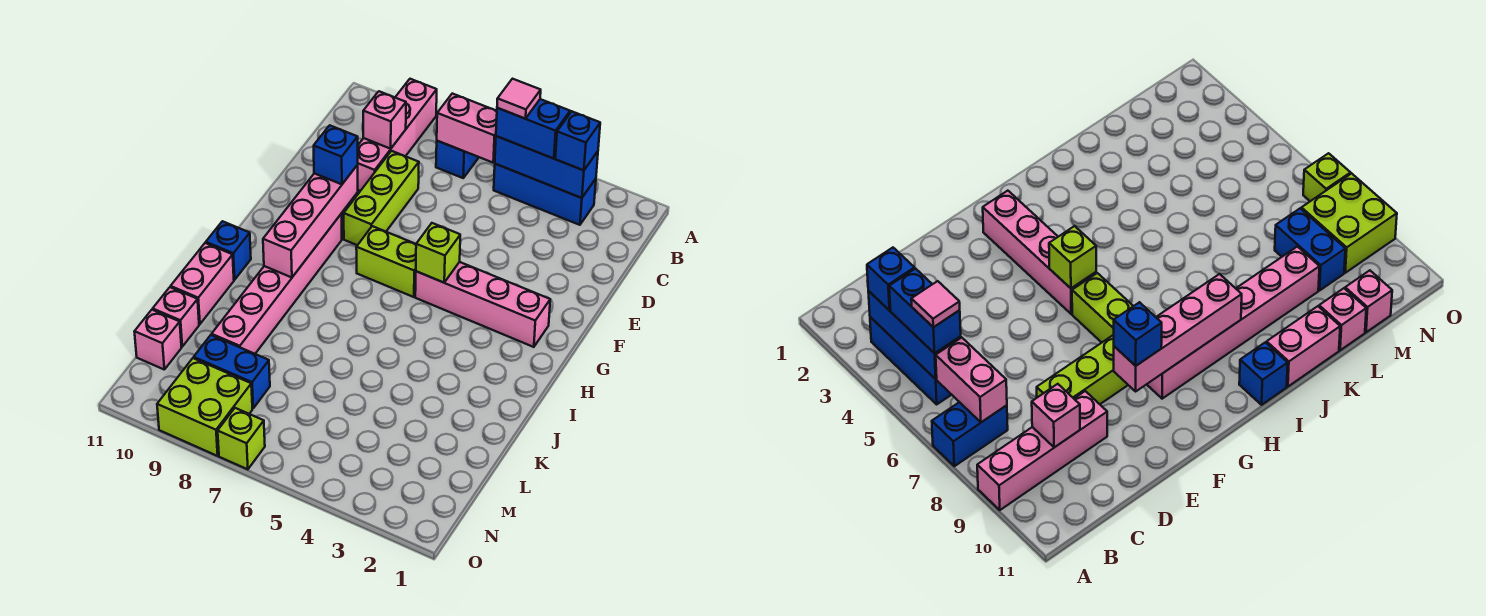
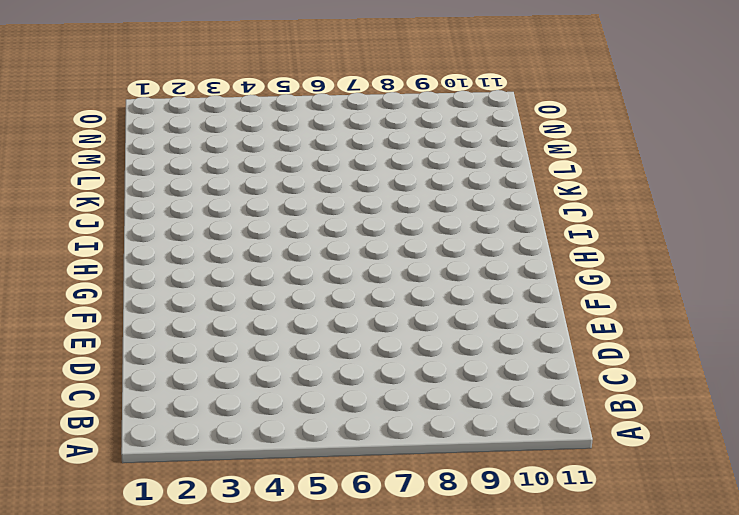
none -> blue brick A7:B7 level 1
none -> pink brick A9:D9 level 1
none -> blue brick B3:B5 level 1

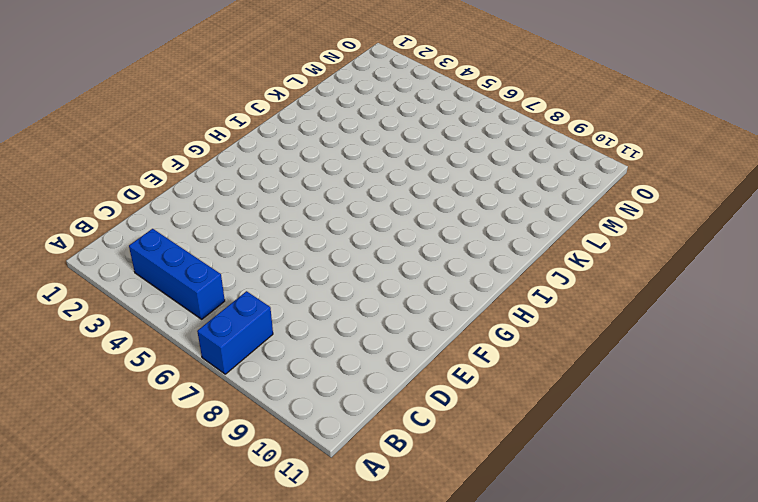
none -> pink brick A9:D9 level 1
none -> lime brick D8:F8 level 1
none -> pink brick G2:G5 level 1

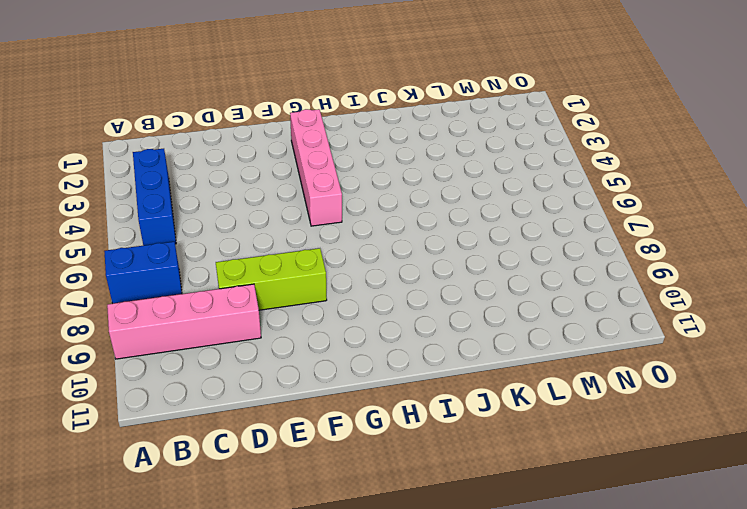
none -> lime brick G6:G7 level 1
none -> pink brick G9:L9 level 1
none -> blue brick I11 level 1

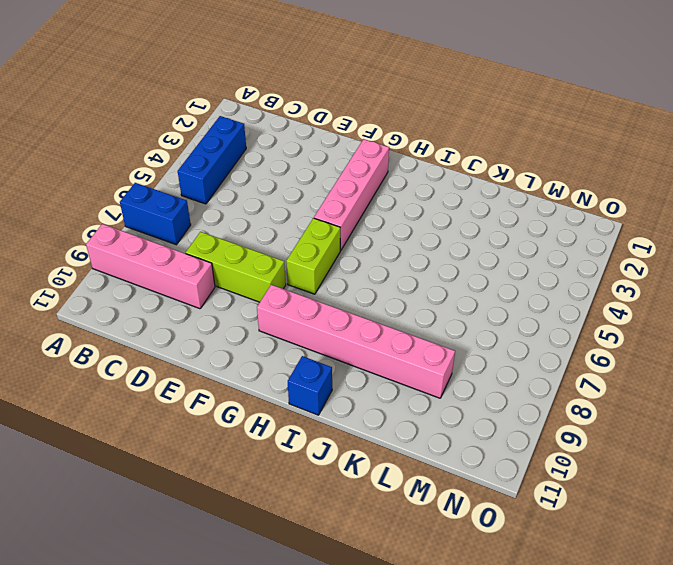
none -> pink brick J11:K11 level 1
none -> pink brick L11 level 1
none -> blue brick M8:M9 level 1

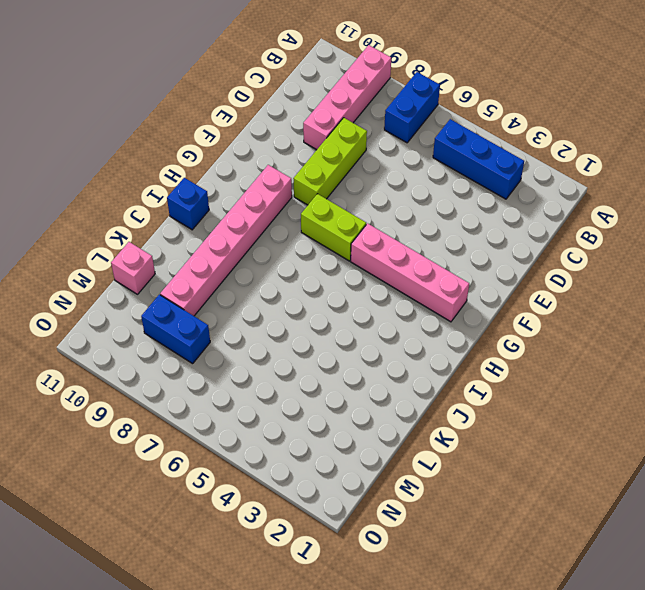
none -> pink brick J11:K11 level 1
none -> pink brick M11 level 1
none -> lime brick N8:O9 level 1

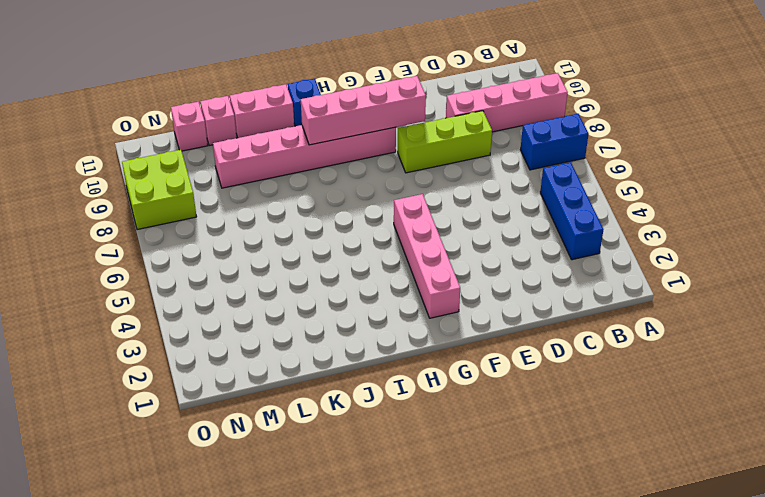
none -> lime brick G6:G7 level 1
none -> blue brick M8:M9 level 1
none -> lime brick O7 level 1

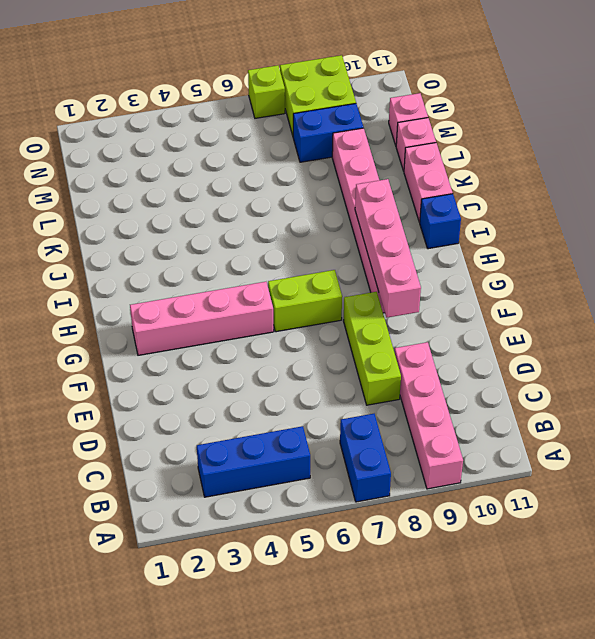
none -> blue brick B3:B5 level 2
none -> pink brick B6:B7 level 2
none -> pink brick C9 level 2

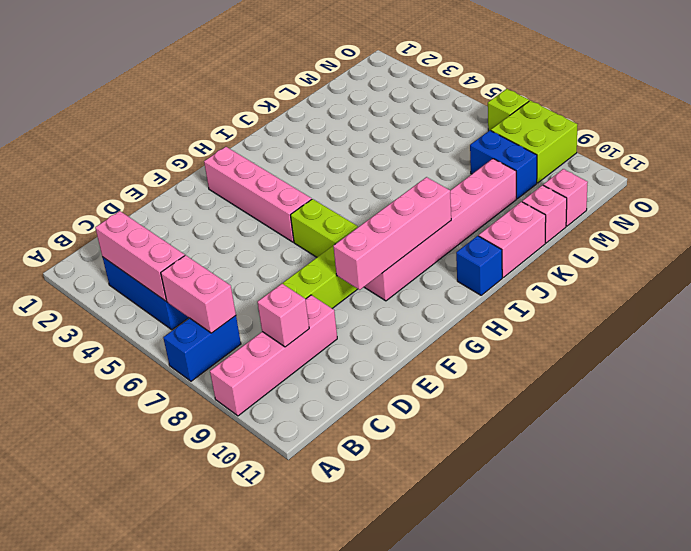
pink brick B3:B5 level 2 -> blue brick B3:B5 level 2
none -> lime brick G5 level 2
none -> blue brick B3 level 3
none -> blue brick B4:B5 level 3

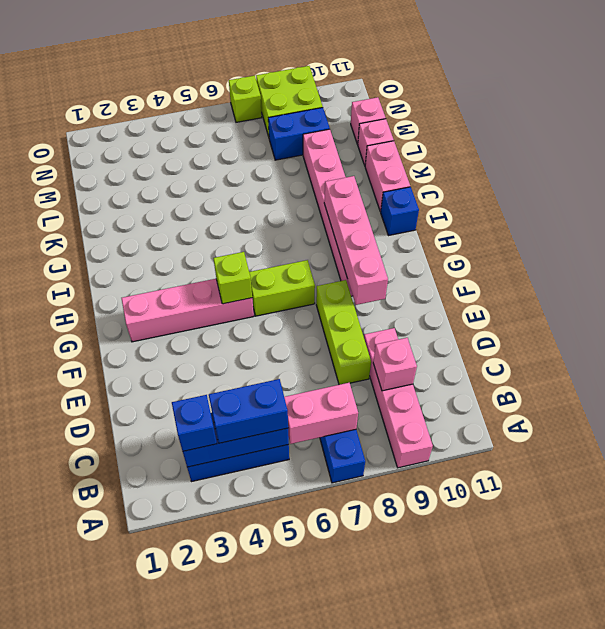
none -> blue brick F9 level 3
none -> pink tile B5 level 4

